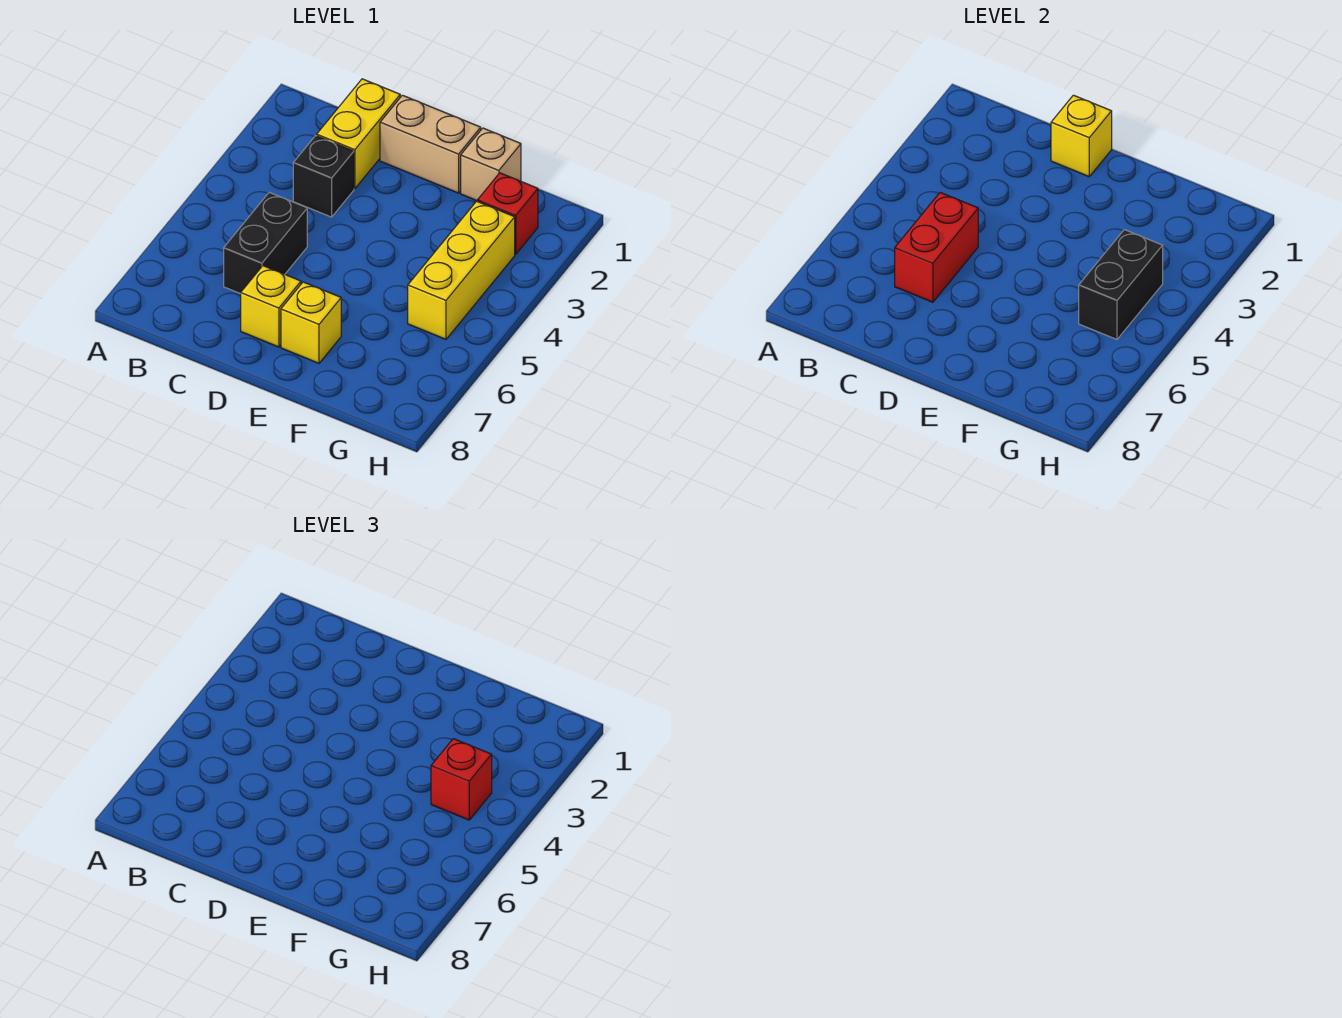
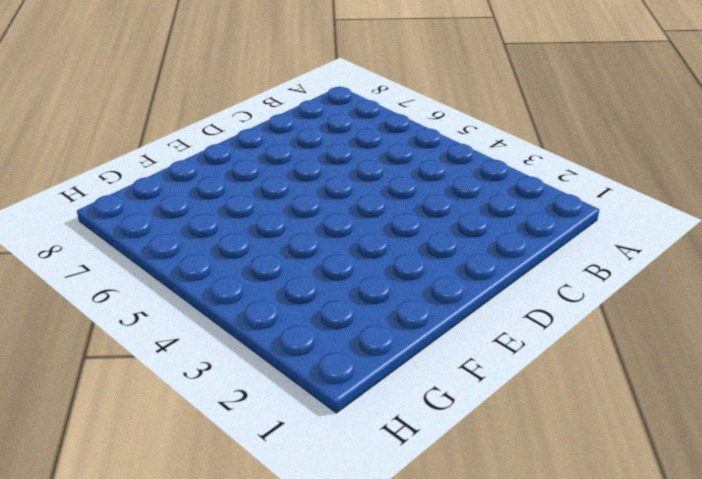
none -> yellow brick C1:C2 level 1
none -> black brick C3 level 1
none -> black brick C5:C6 level 1

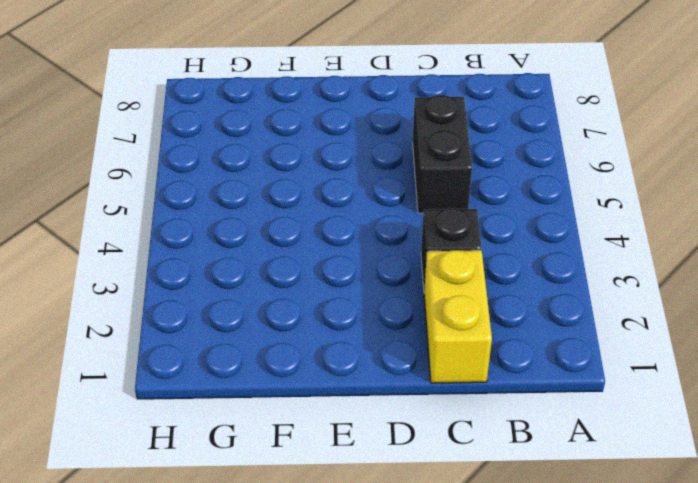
none -> tan brick D1:E1 level 1
none -> yellow brick D7 level 1
none -> yellow brick E7 level 1

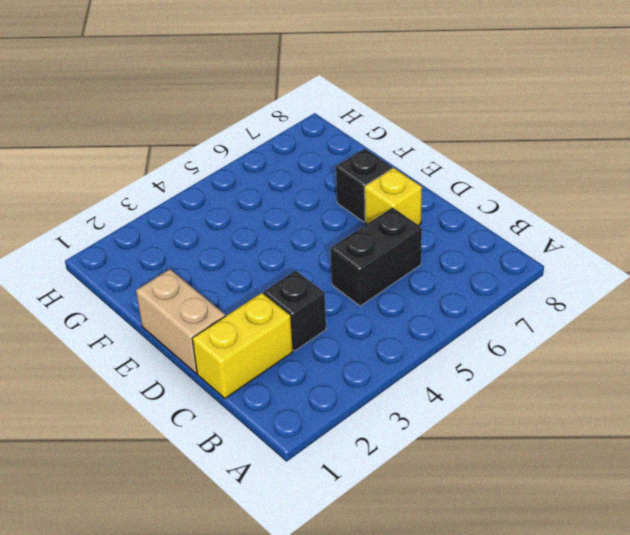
black brick E7 level 1 -> yellow brick E7 level 1
none -> tan brick F1 level 1
none -> red brick G2 level 1
none -> yellow brick G3:G5 level 1

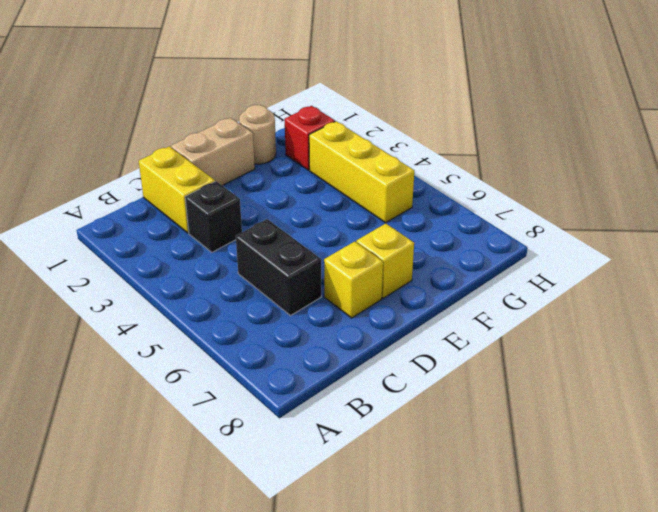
tan round brick F1 level 1 -> tan brick F1 level 1
none -> red brick C5:C6 level 2
none -> yellow brick D1 level 2
none -> black brick G4:G5 level 2

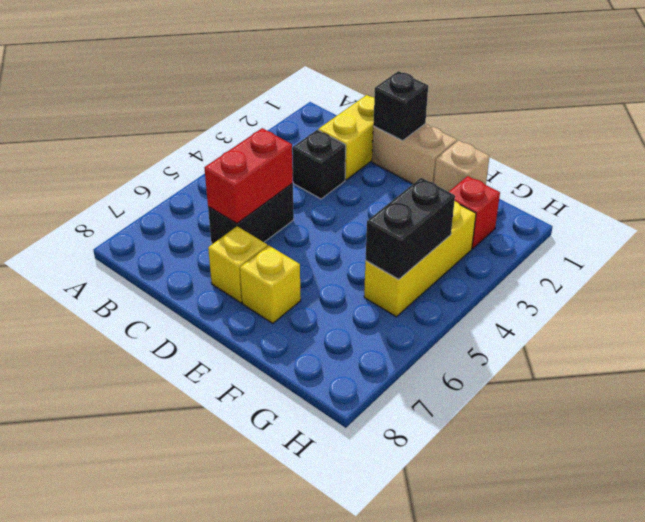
black brick D1 level 2 -> yellow brick D1 level 2
none -> red brick G4 level 3

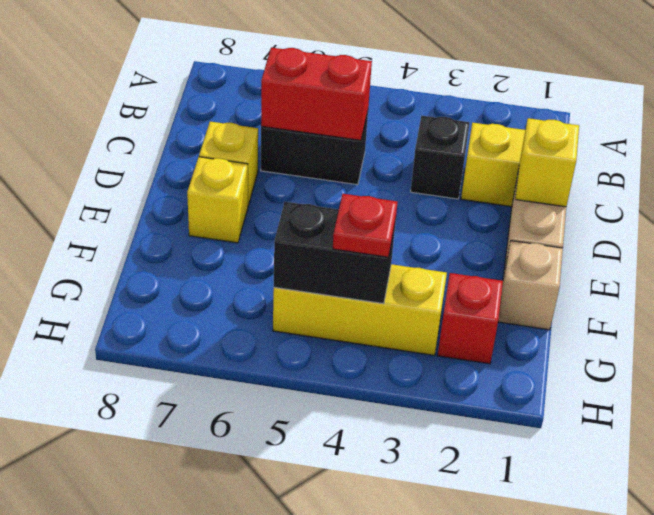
red plate G4 level 3 -> red brick G4 level 3

